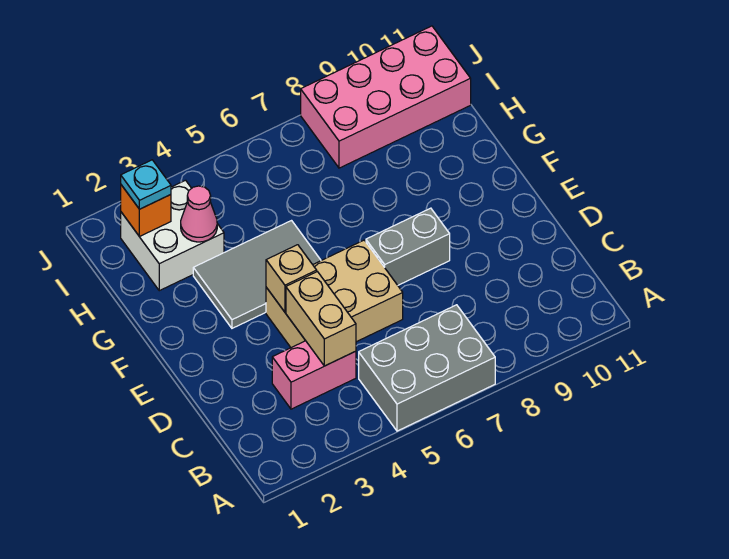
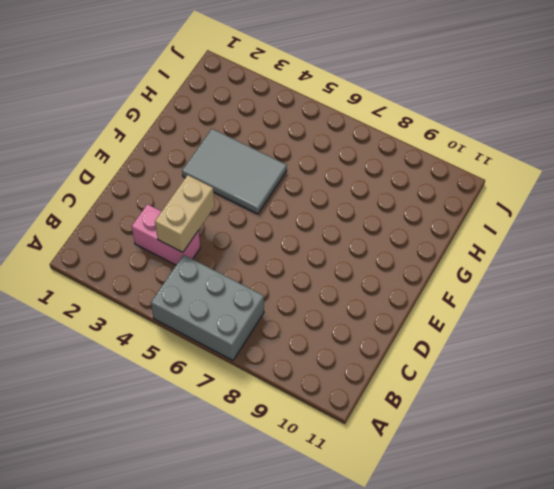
none -> tan brick D4:E6 level 1
none -> grey brick E7:E8 level 1
none -> white brick H2:I3 level 1

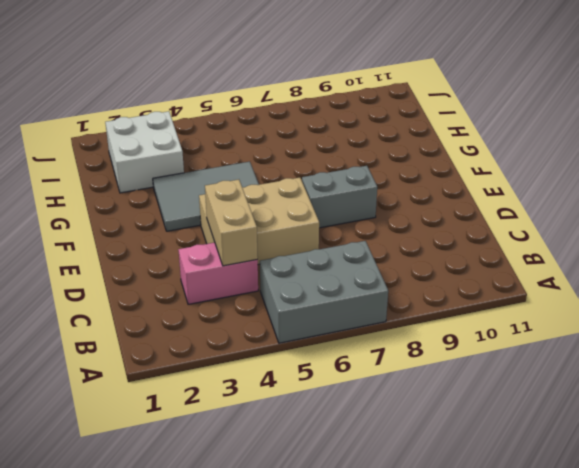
none -> pink brick I8:J11 level 1
none -> tan brick E4 level 2
none -> pink cone H3 level 2

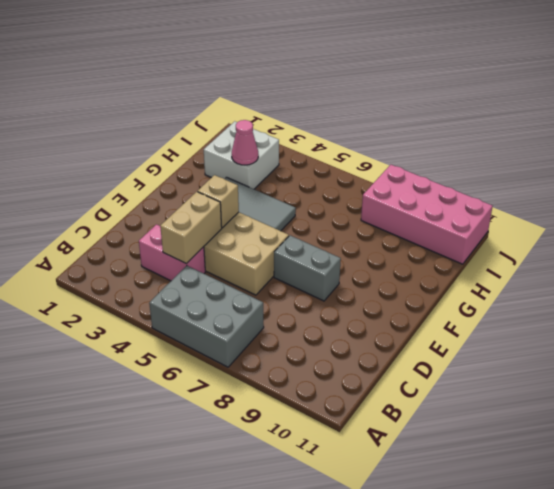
none -> orange brick I2 level 2
none -> cyan plate I2 level 3

